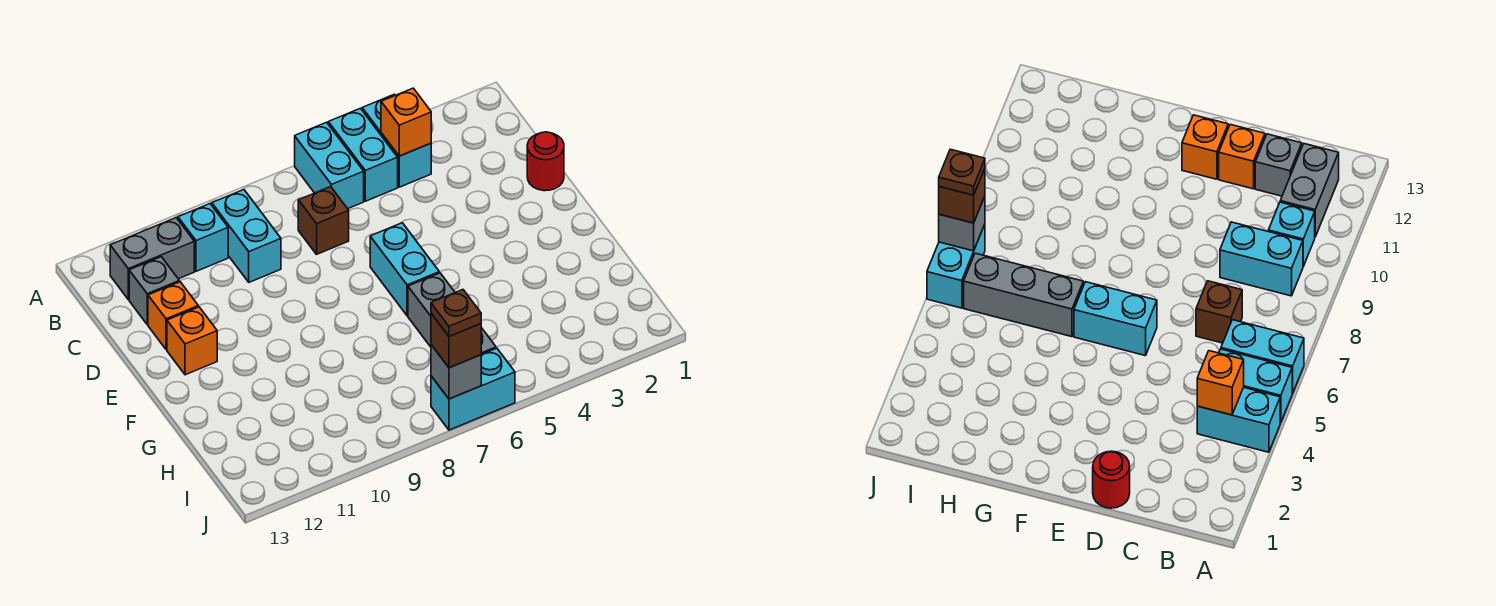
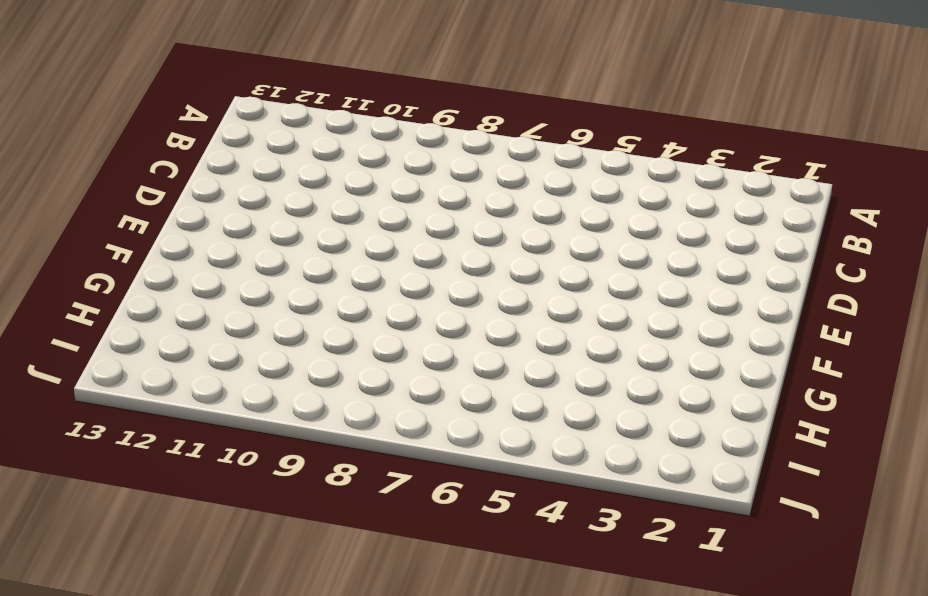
none -> cyan brick A4:B4 level 1
none -> cyan brick A5:B5 level 1
none -> cyan brick A6:B6 level 1

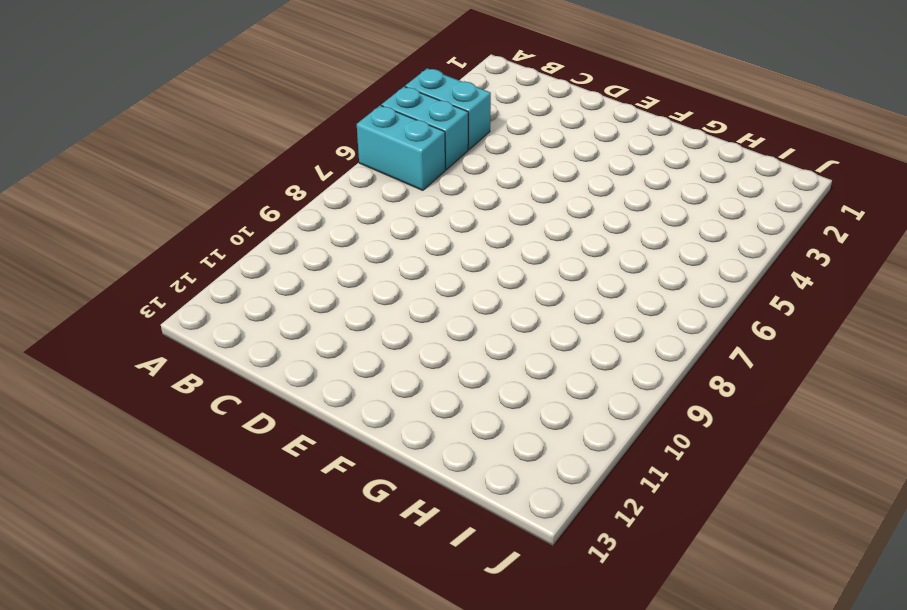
none -> cyan brick B9:C9 level 1
none -> cyan brick B10 level 1
none -> grey brick B11:B12 level 1

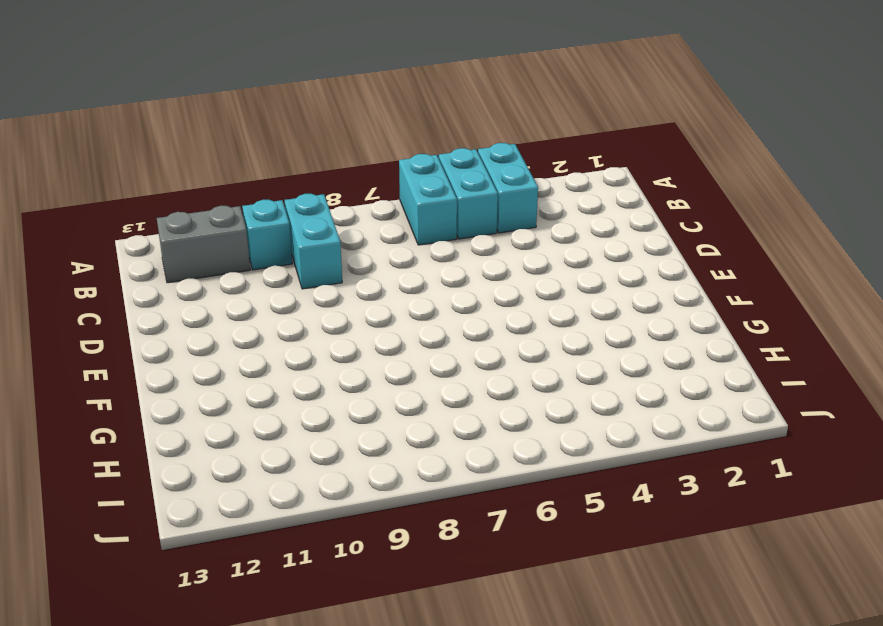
none -> brown brick C7 level 1
none -> grey brick C12 level 1
none -> red round brick D1 level 1

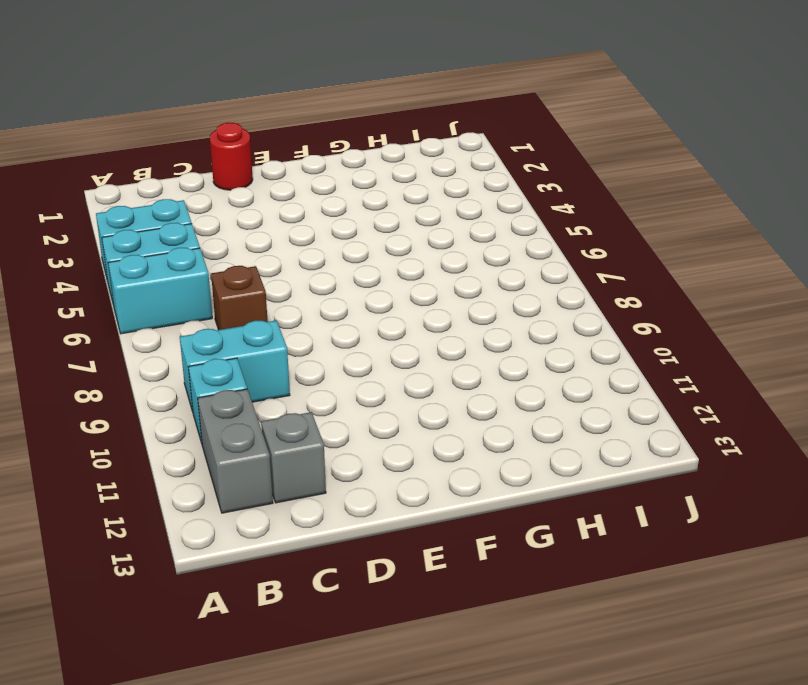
none -> orange brick D12 level 1
none -> cyan brick E6:F6 level 1
none -> orange brick E12 level 1

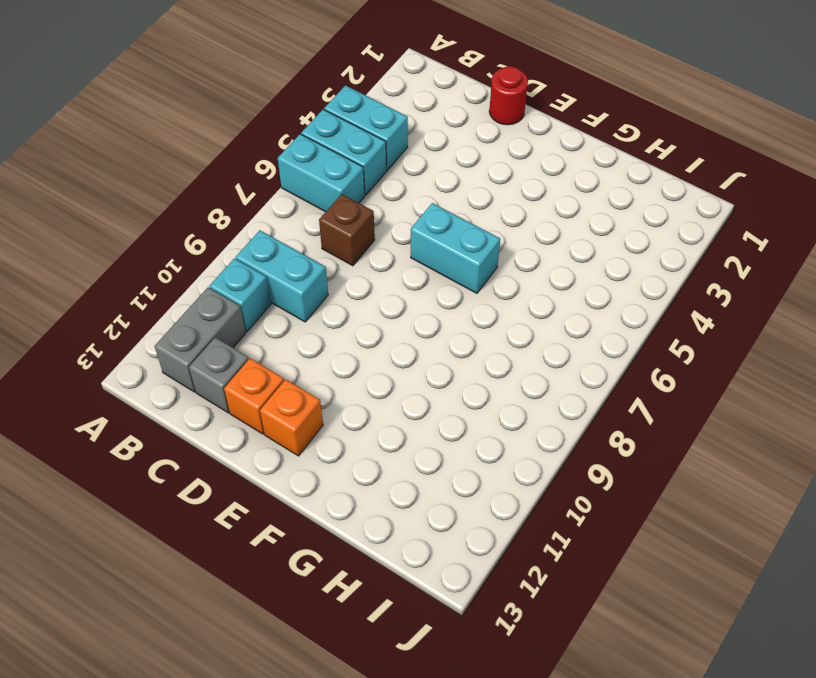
none -> grey brick G6:I6 level 1
none -> cyan brick J6:J7 level 1
none -> orange brick B4 level 2

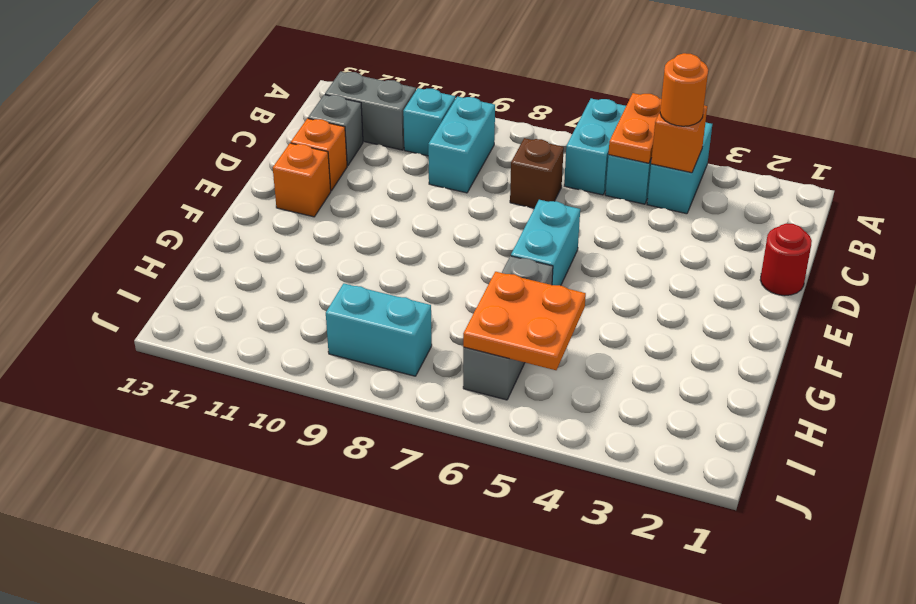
orange plate A5:B5 level 2 -> none
orange round brick B4 level 3 -> none
orange plate H5:I6 level 2 -> none
cyan brick I8:I9 level 1 -> cyan brick J6:J7 level 1
none -> grey brick J7 level 2
none -> brown brick J7 level 3
none -> brown plate J7 level 4

